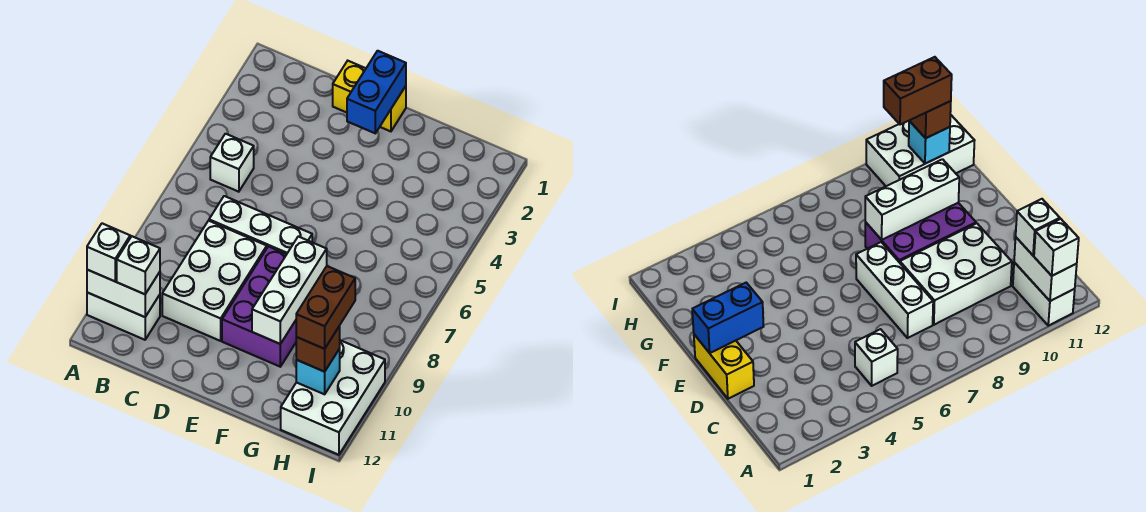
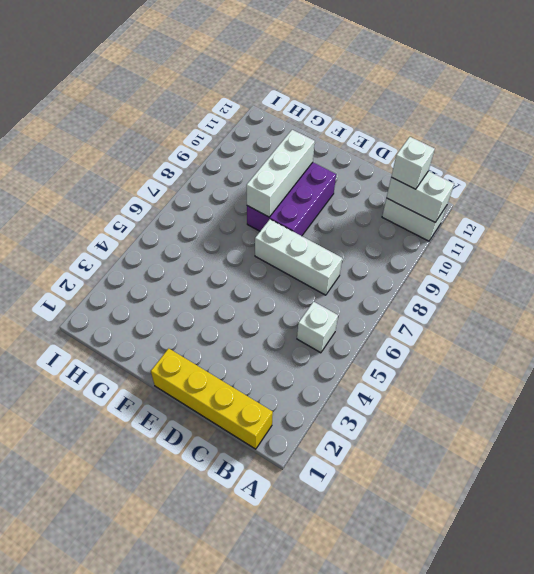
yellow brick B1:E1 level 1 -> yellow brick D1:E1 level 1
none -> white brick C8:D10 level 1
none -> white brick H10:I12 level 1
none -> blue brick E1:E2 level 2

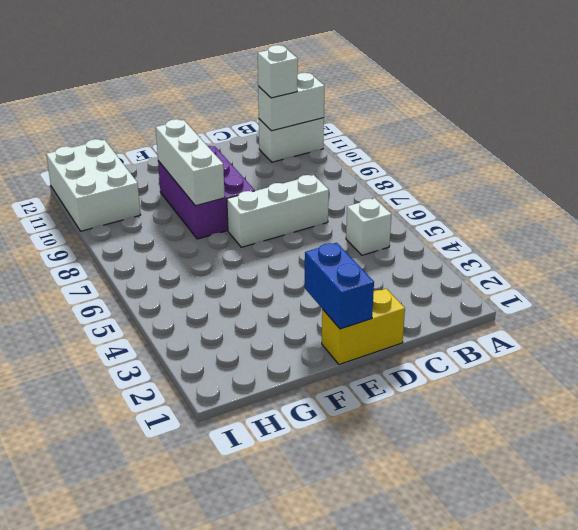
none -> white brick C8:D10 level 1
none -> cyan brick H11 level 2
none -> white brick A11 level 3

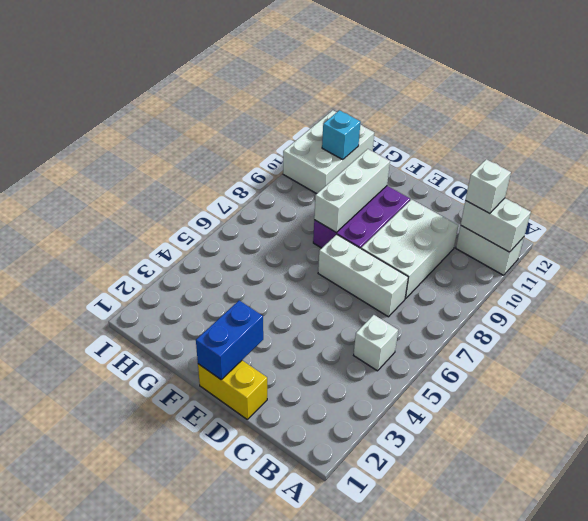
none -> white brick A11 level 3
none -> brown brick H11 level 3
none -> brown brick H10:H11 level 4

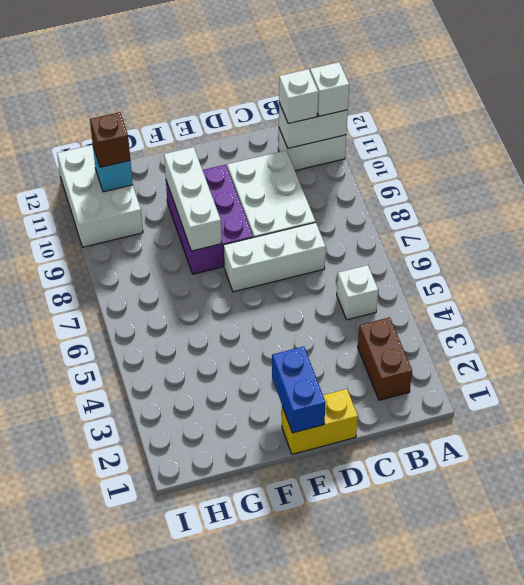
brown brick B2:B3 level 1 -> brown brick H10:H11 level 4

